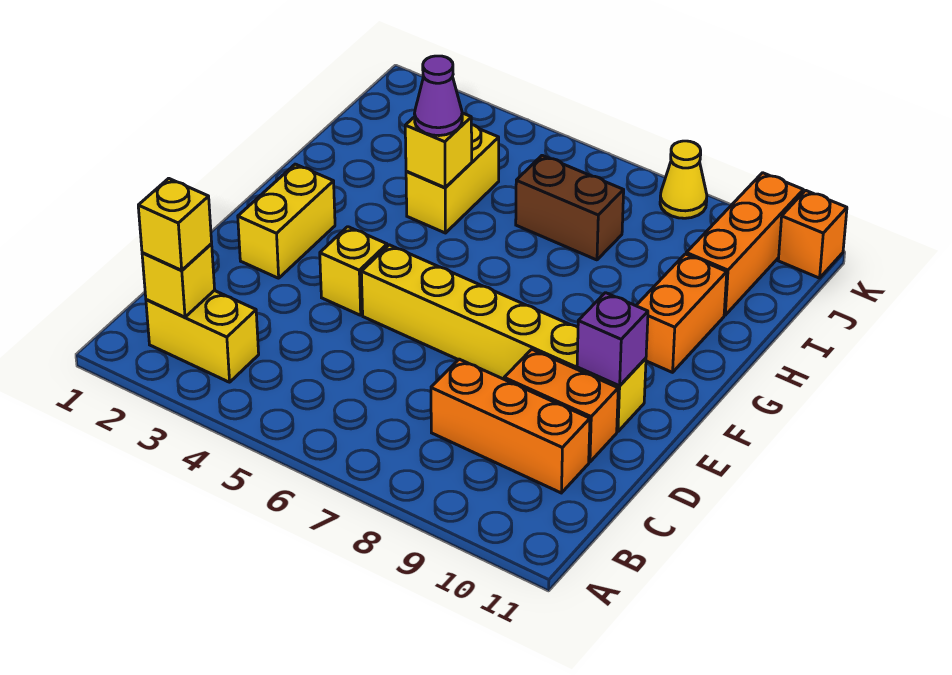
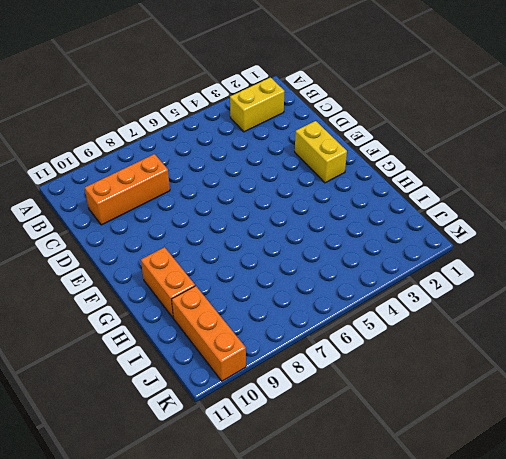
none -> orange brick D9:D10 level 1
none -> yellow brick E4 level 1
none -> yellow brick E5:E10 level 1

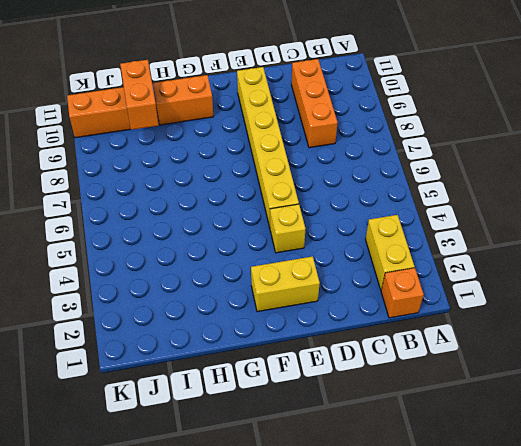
orange brick B1 level 1 -> orange brick K11 level 1
orange brick I9:I10 level 2 -> orange brick D9:D10 level 1
none -> yellow brick H4:I4 level 1
none -> brown brick I6:I7 level 1
none -> yellow cone K8 level 1

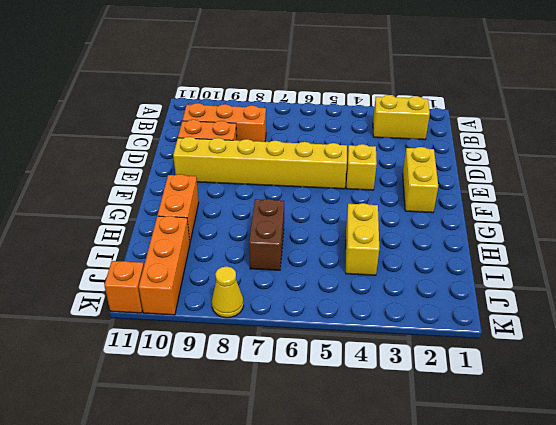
brown brick H7:I7 level 1 -> brown brick I6:I7 level 1
none -> yellow brick B2 level 2
none -> purple brick E10 level 2
none -> yellow brick H4 level 2

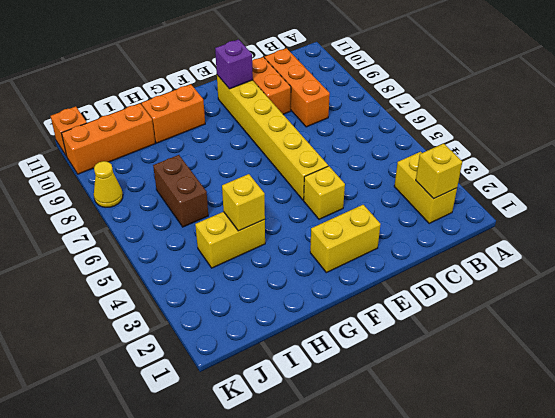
none -> yellow brick B2 level 3
none -> purple cone H4 level 3

